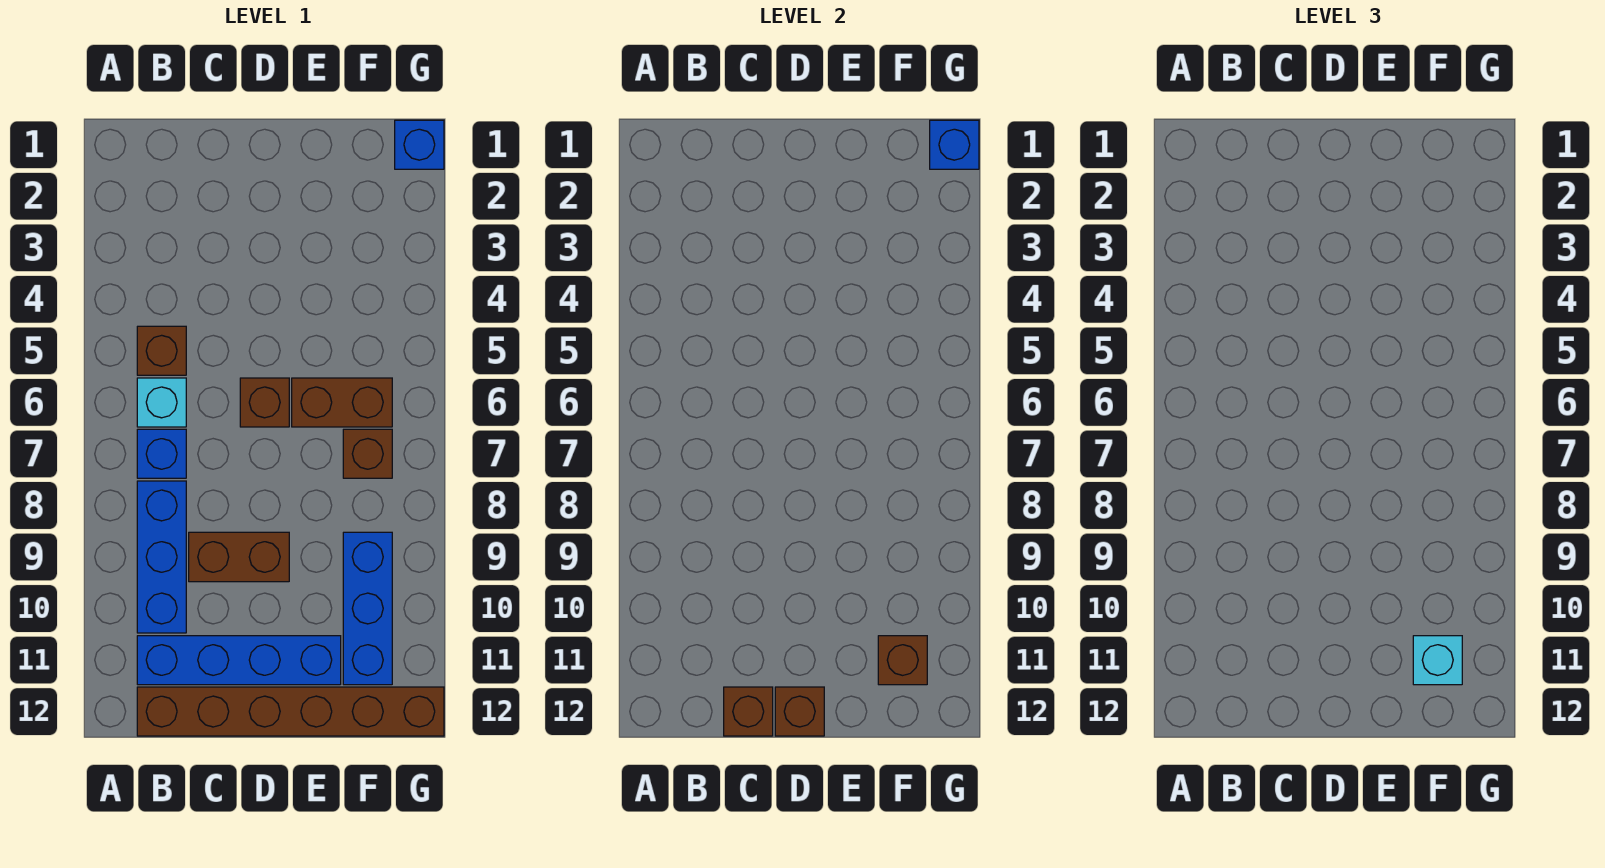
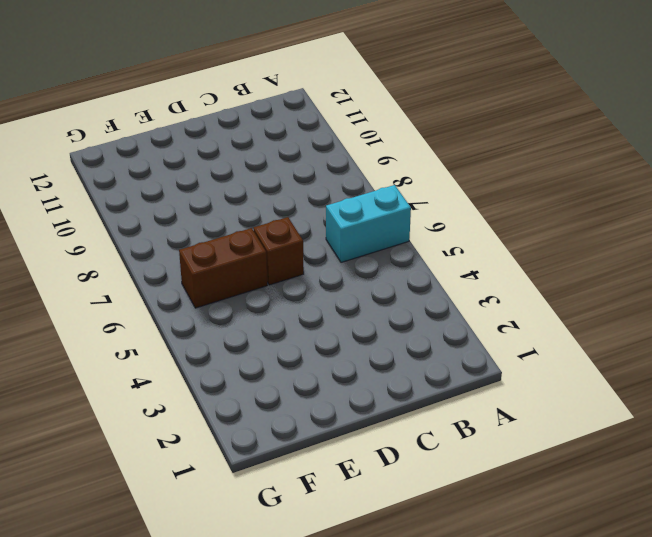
cyan brick A6:B6 level 1 -> cyan brick B6 level 1
none -> brown brick B5 level 1
none -> blue brick B7 level 1
none -> blue brick B8:B10 level 1

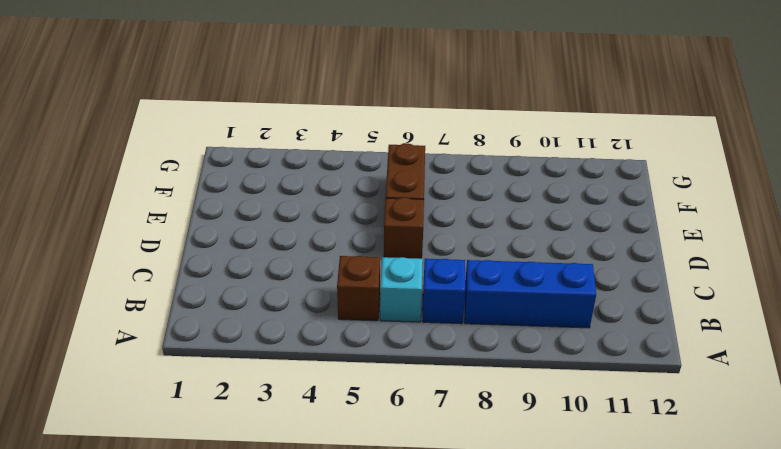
none -> blue brick B11:E11 level 1
none -> brown brick B12:G12 level 1
none -> brown brick C9:D9 level 1

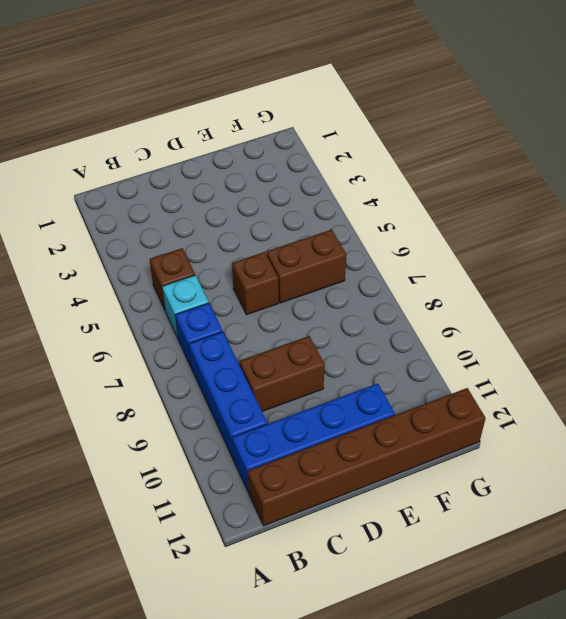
none -> brown brick F7 level 1
none -> blue brick F9:F11 level 1
none -> blue brick G1 level 1

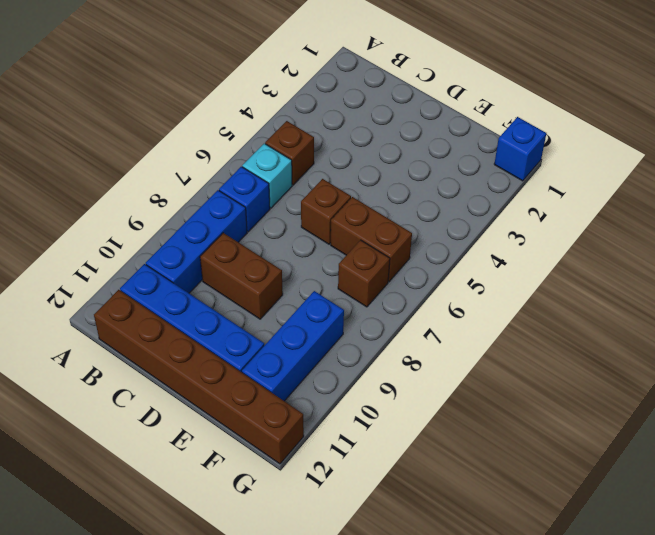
none -> brown brick C12 level 2
none -> brown brick D12 level 2
none -> brown brick F11 level 2

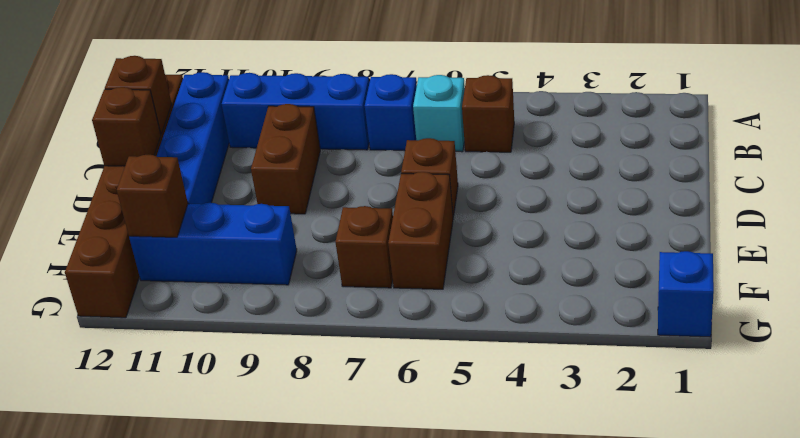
none -> blue brick G1 level 2
none -> cyan brick F11 level 3

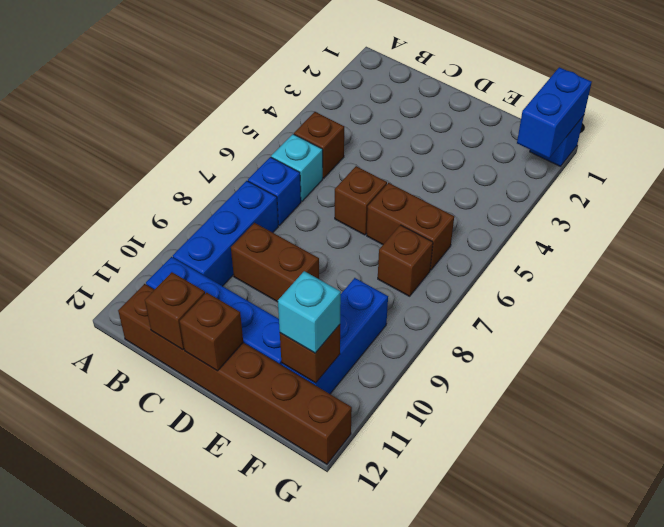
blue brick G1:G2 level 2 -> blue brick G1 level 2

